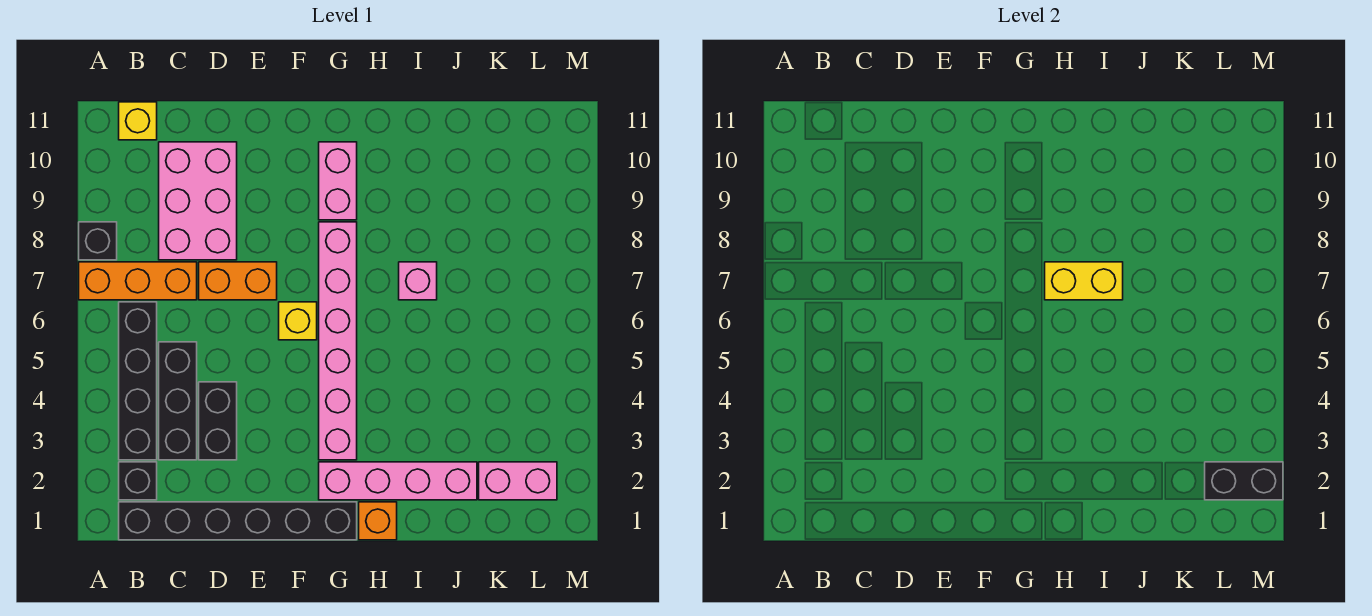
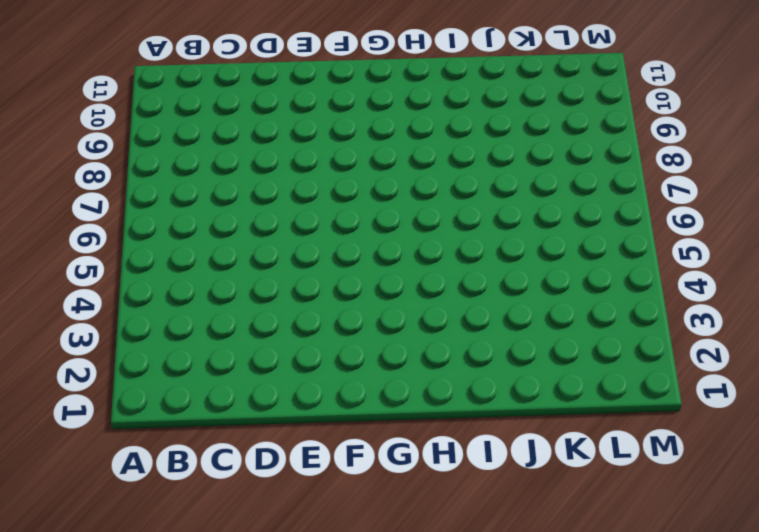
none -> orange brick A7:C7 level 1
none -> black brick A8 level 1
none -> black brick B1:G1 level 1

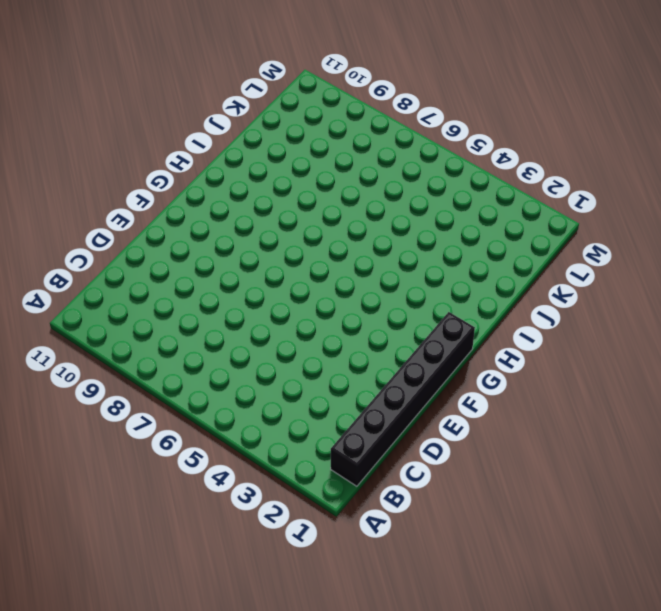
none -> orange brick A7:C7 level 1
none -> black brick A8 level 1
none -> black brick B2 level 1

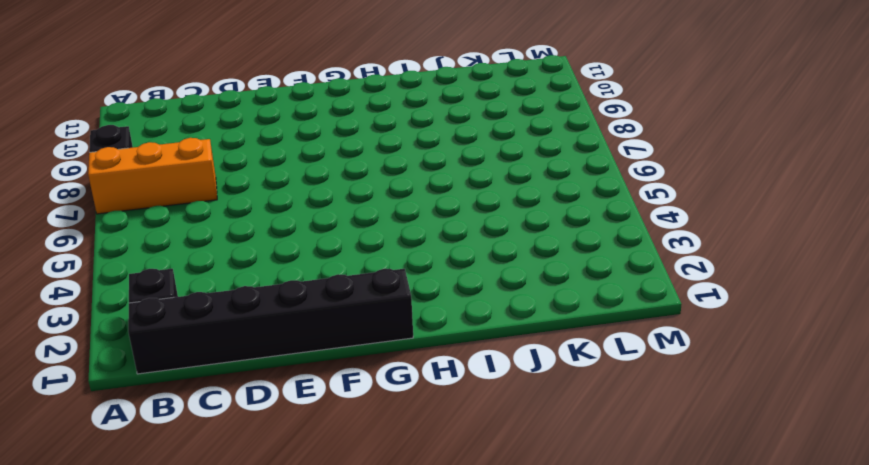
none -> black brick B3:B6 level 1
none -> yellow brick B11 level 1
none -> black brick C3:C5 level 1

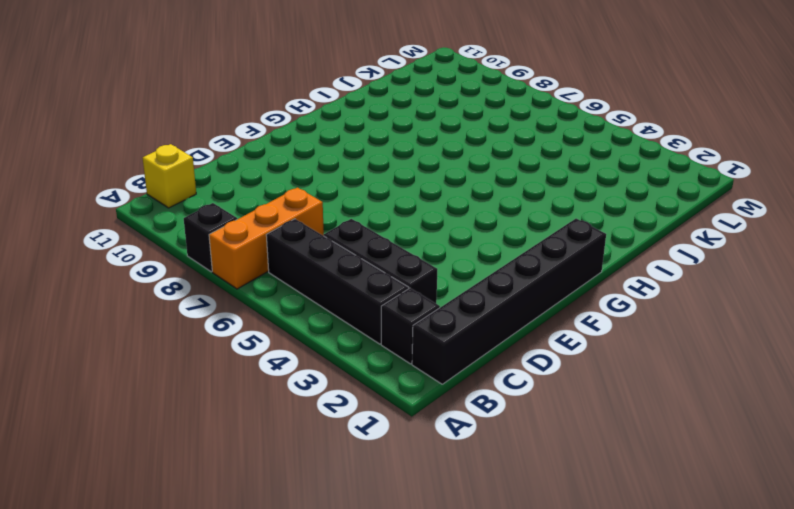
none -> pink brick C8:D10 level 1
none -> black brick D3:D4 level 1
none -> orange brick D7:E7 level 1

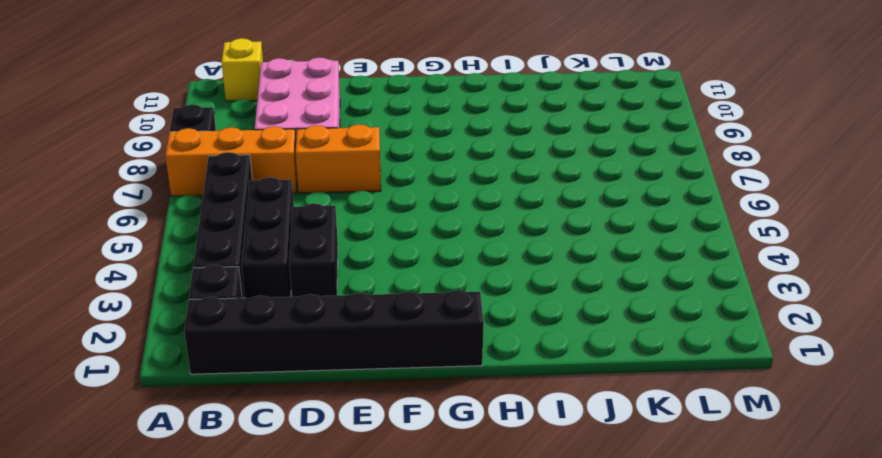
none -> yellow brick F6 level 1
none -> pink brick G2:J2 level 1
none -> pink brick G3:G8 level 1

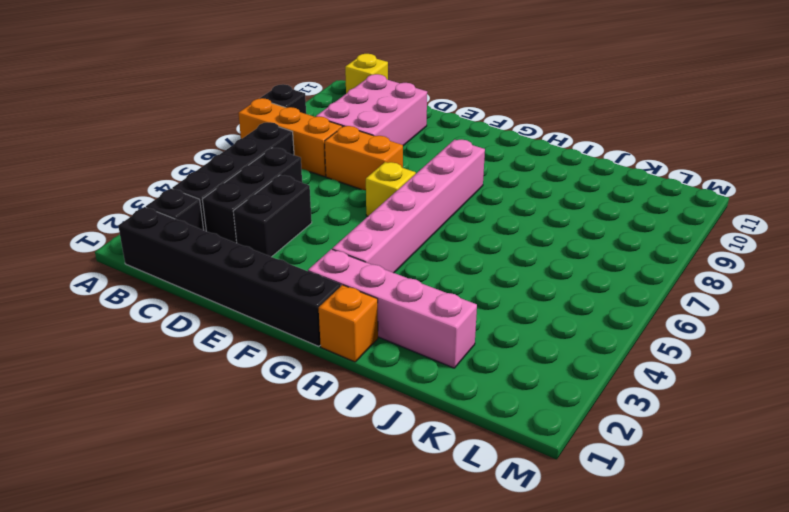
none -> pink brick G9:G10 level 1
none -> pink brick I7 level 1
none -> pink brick K2:L2 level 1

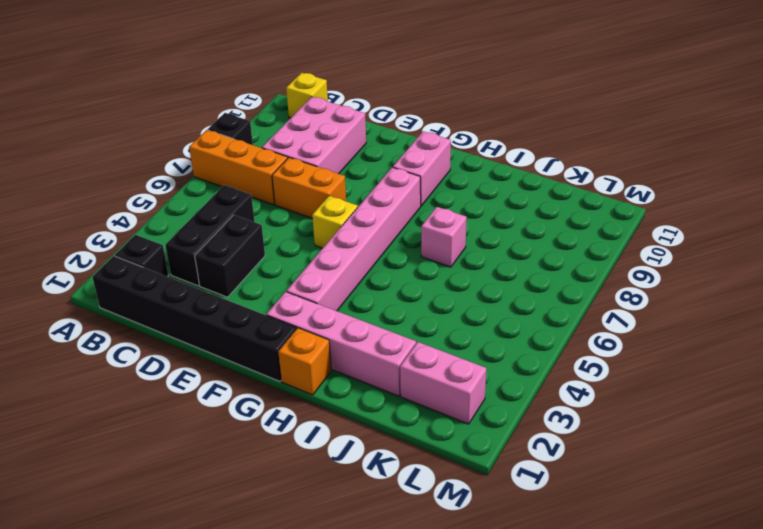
none -> black brick B3:B6 level 1
none -> yellow brick H7:I7 level 2
none -> black brick L2:M2 level 2

